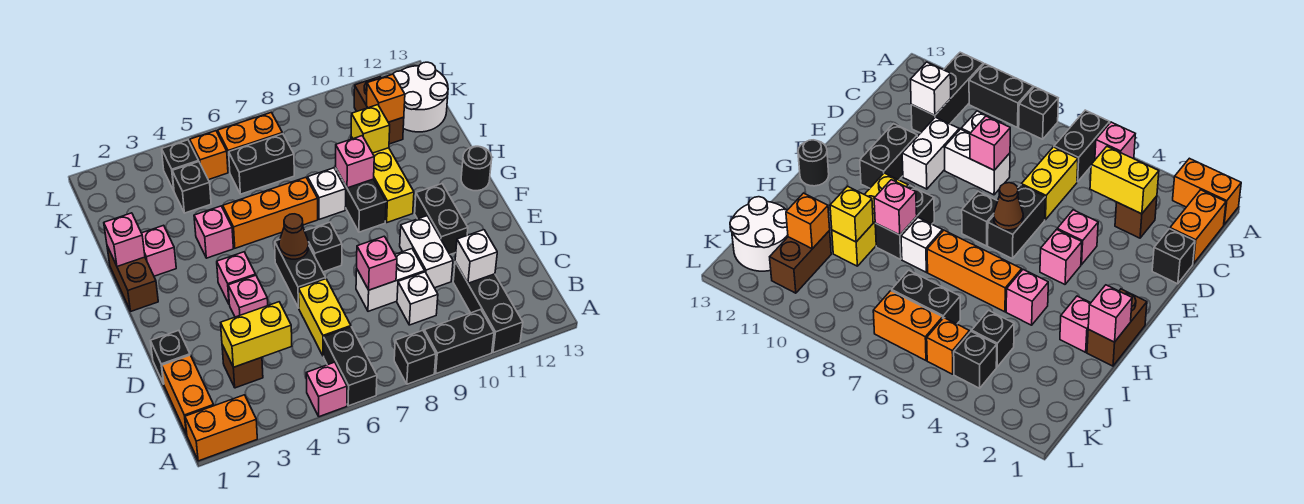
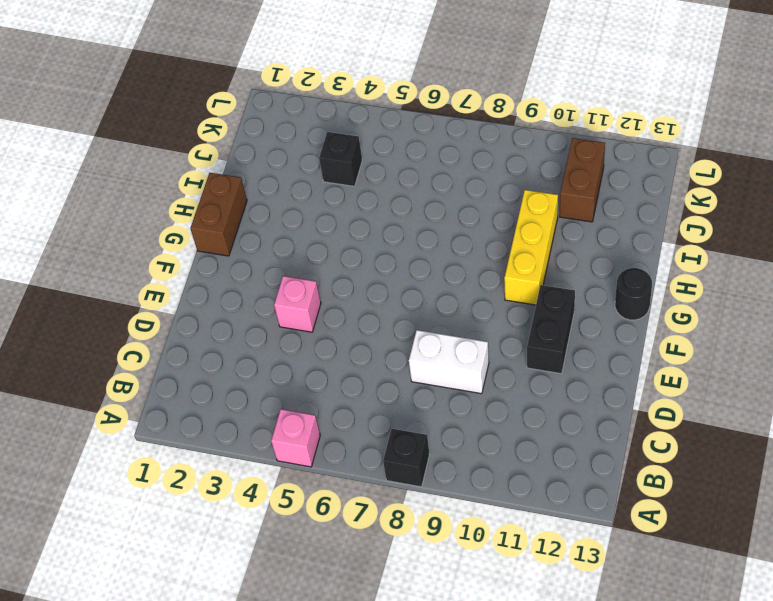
none -> orange brick A1:A2 level 1
none -> black brick A6:B6 level 1
none -> black brick A9:A10 level 1
none -> black brick A11:C11 level 1

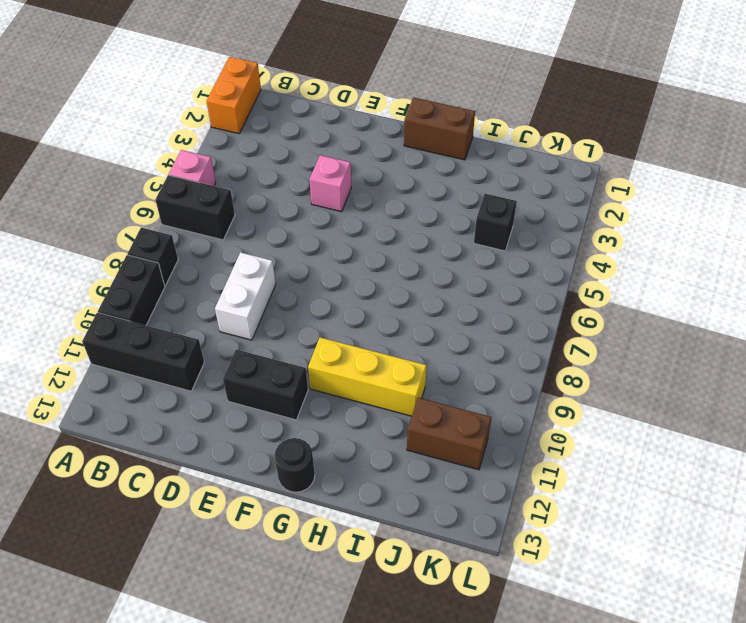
none -> orange brick B1:C1 level 1
none -> brown brick C3 level 1
none -> yellow brick C6:D6 level 1
none -> white brick C9 level 1

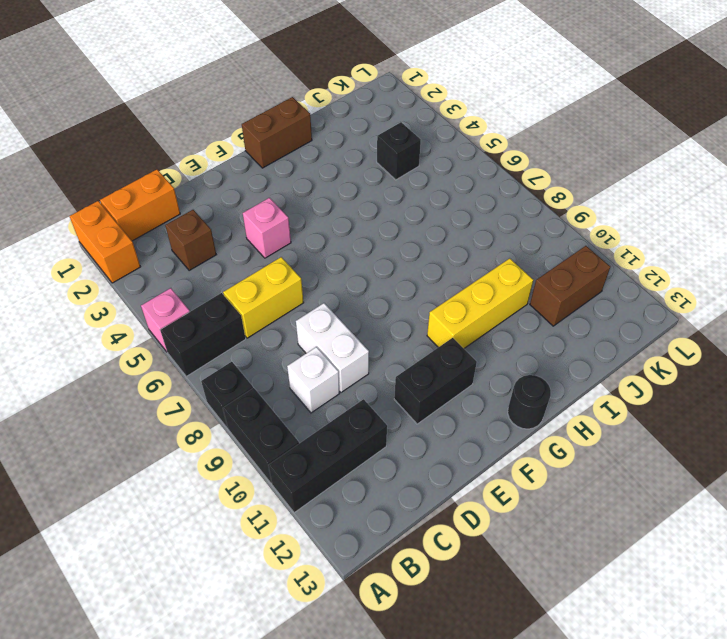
none -> black brick D1 level 1
none -> white brick D10:E10 level 1
none -> black brick E6:F6 level 1
none -> pink brick F4 level 1

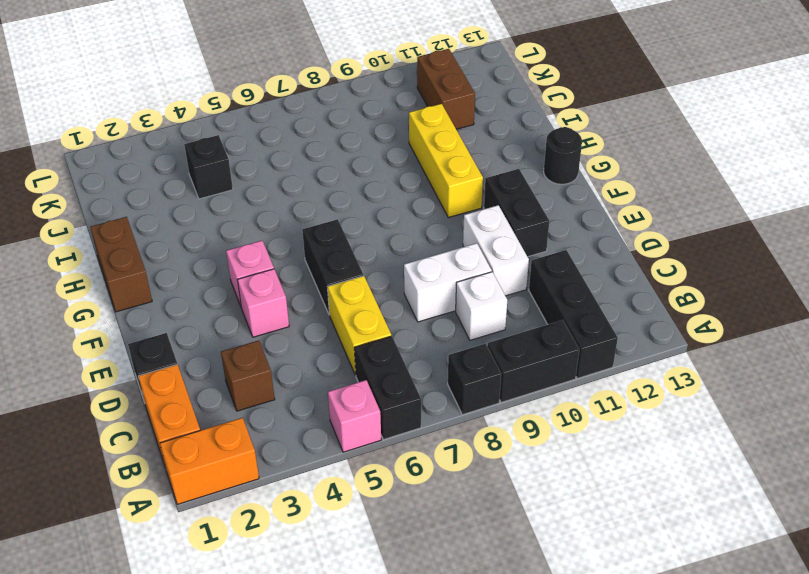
none -> black brick F7 level 1
none -> black brick G9:H9 level 1
none -> pink brick H2 level 1
none -> pink brick H4 level 1

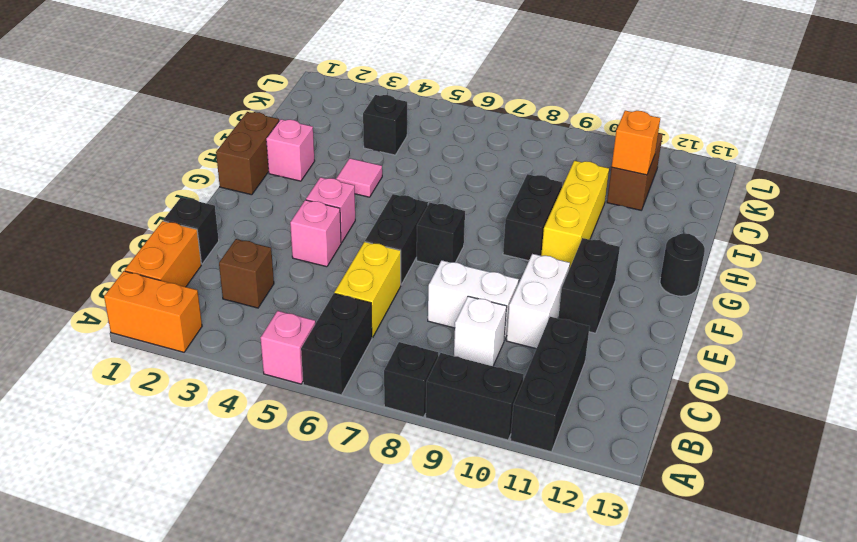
pink tile H4 level 1 -> pink brick H4 level 1
none -> orange brick H5:H7 level 1
none -> white brick H8 level 1
none -> black brick J6:J7 level 1
none -> white round brick J12:K13 level 1

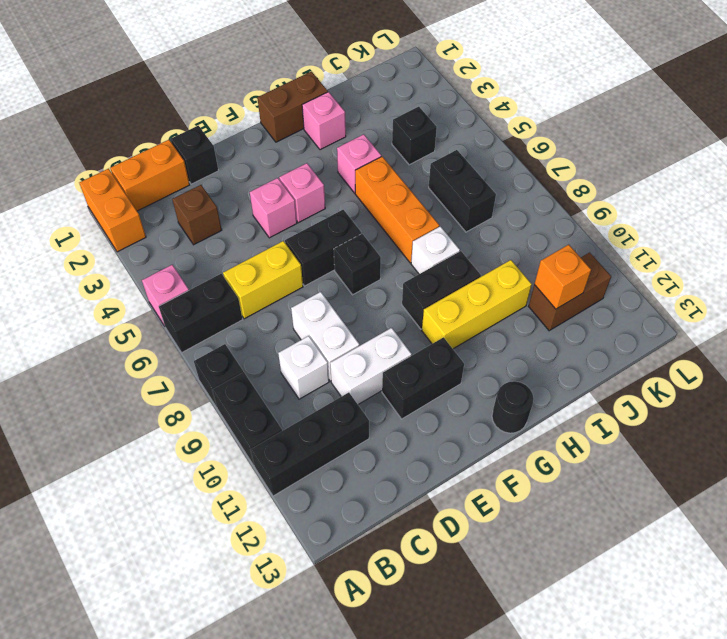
none -> white round brick J12:K13 level 1
none -> black brick K4 level 1
none -> orange brick K5 level 1
none -> orange brick K6:K7 level 1

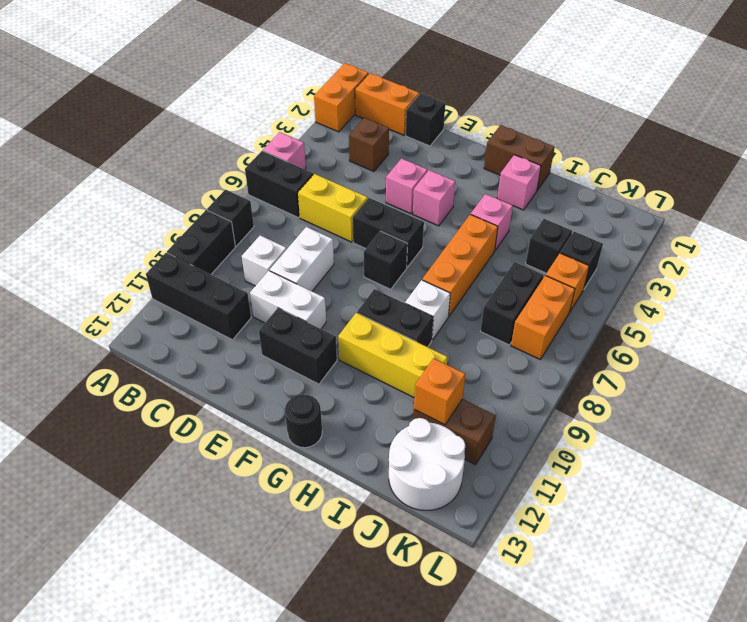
none -> yellow brick C3:C4 level 2
none -> white brick C11 level 2
none -> pink brick D8 level 2
none -> brown cone F6 level 2

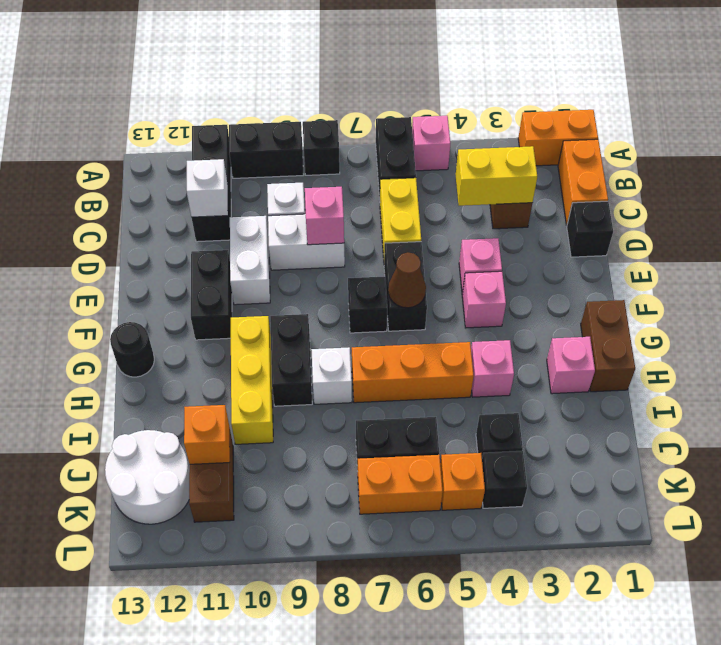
none -> pink brick H1 level 2
none -> pink brick H9 level 2
none -> yellow brick I10 level 2

